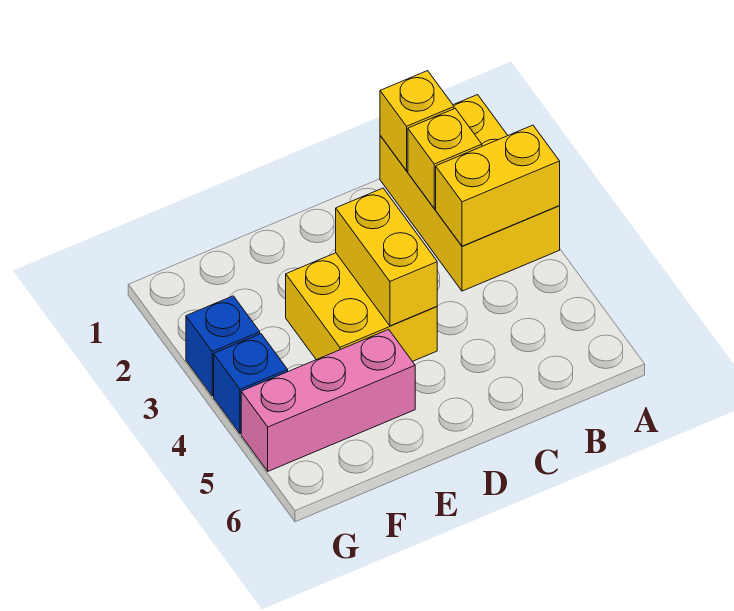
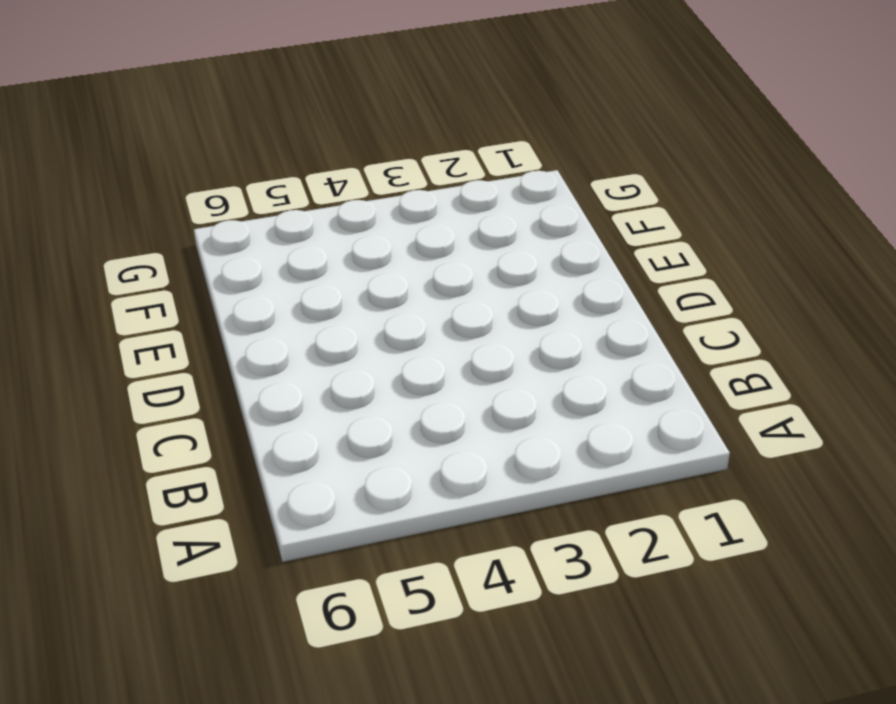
none -> yellow brick A1:B3 level 1
none -> yellow brick D3:E4 level 1

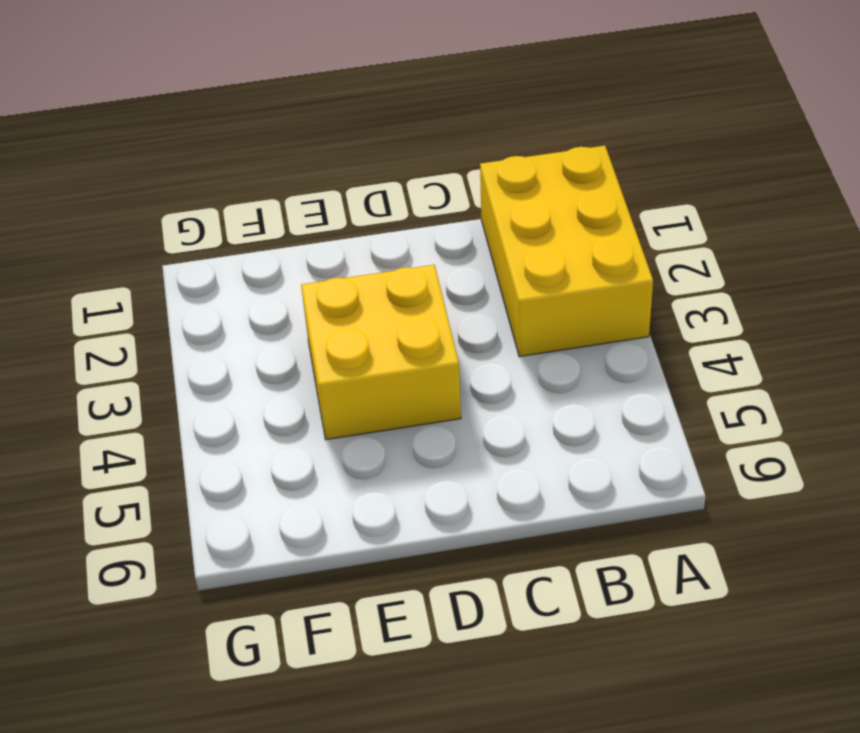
none -> pink brick E5:G5 level 1
none -> blue brick G3 level 1

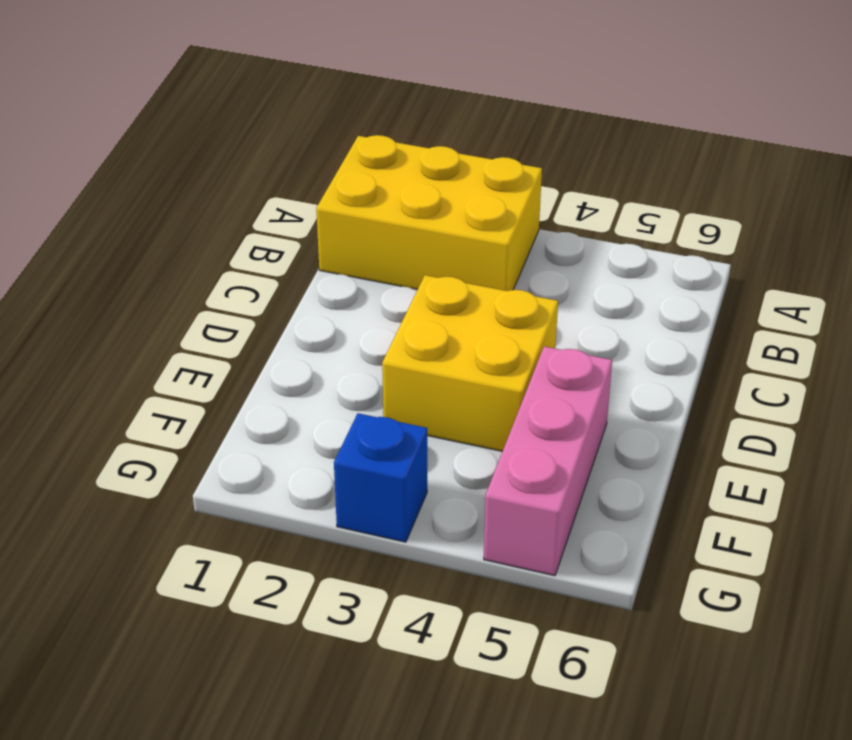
none -> blue brick G4 level 1
none -> yellow brick A3:B3 level 2

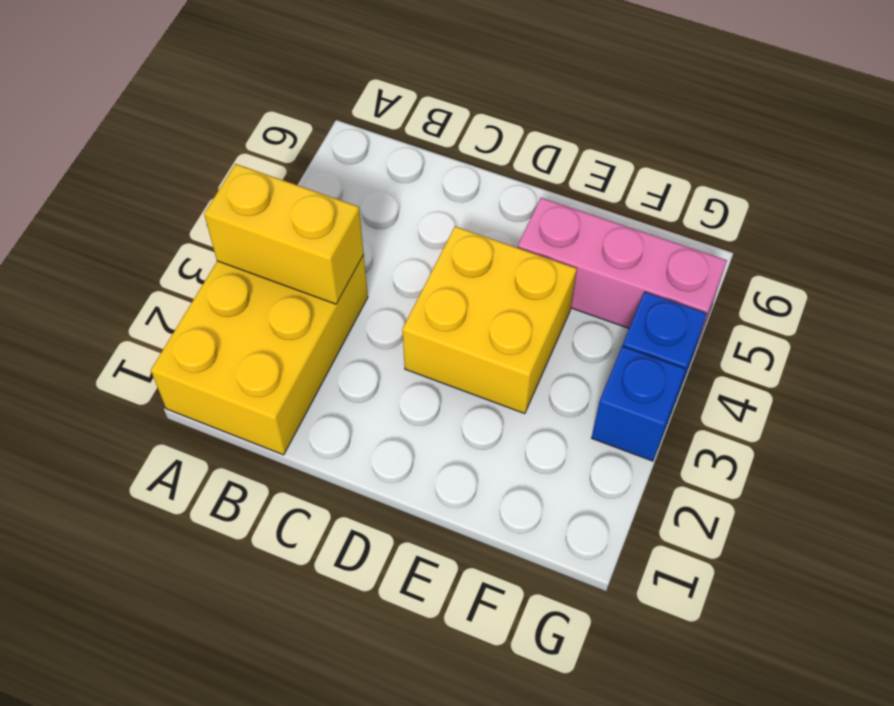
none -> yellow brick B1 level 2
none -> yellow brick B2 level 2

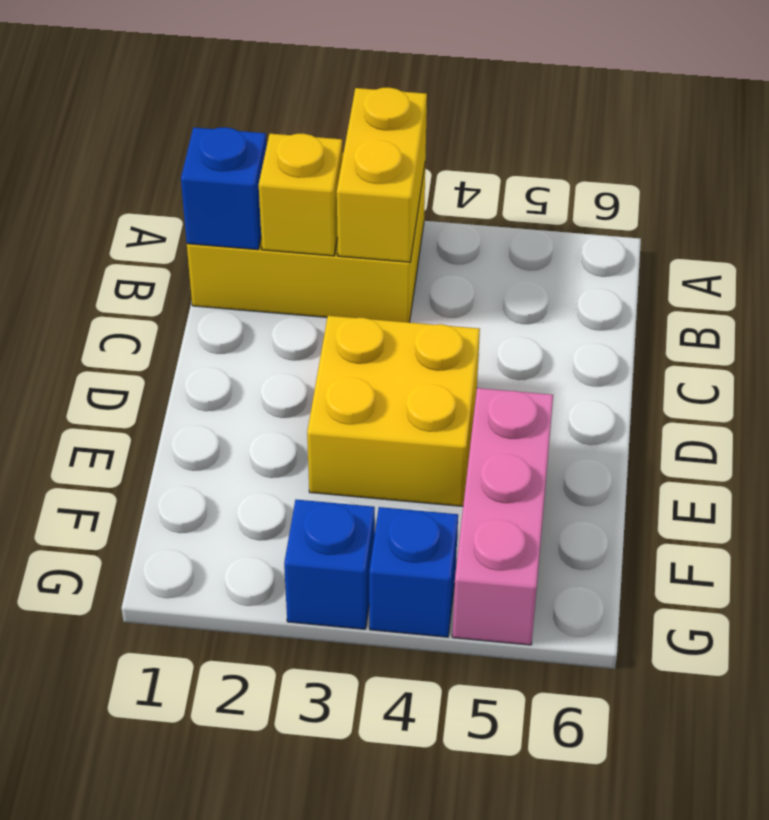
blue brick B1 level 2 -> yellow brick B1 level 2
none -> yellow brick D3:D4 level 2

